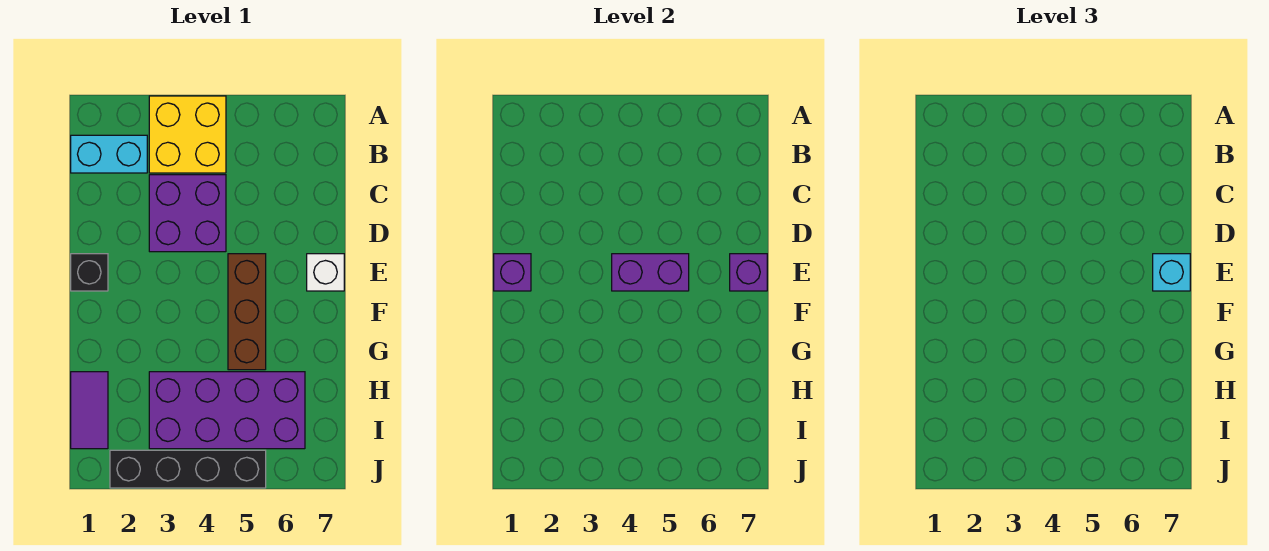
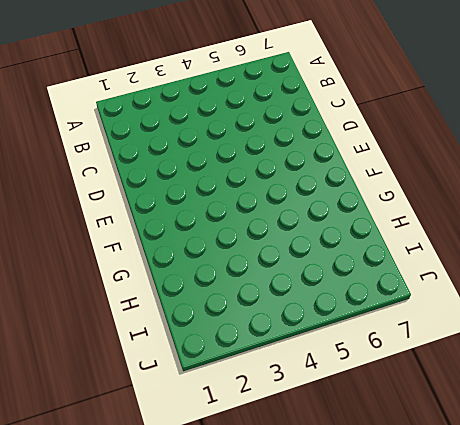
none -> yellow brick A3:B4 level 1
none -> cyan brick B1:B2 level 1
none -> purple brick C3:D4 level 1

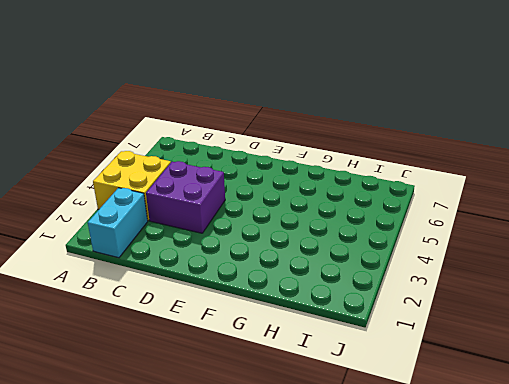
none -> black brick E1 level 1
none -> brown brick E5:G5 level 1
none -> white brick E7 level 1

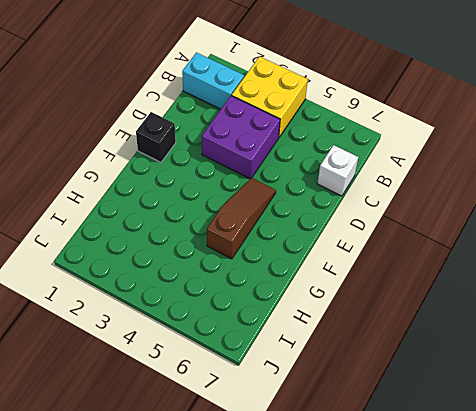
white brick C7 level 1 -> white brick E7 level 1
brown slope E5:G5 level 1 top G -> brown brick E5:G5 level 1
none -> purple tile H1:I1 level 1
none -> purple brick H3:I6 level 1
none -> black brick J2:J5 level 1

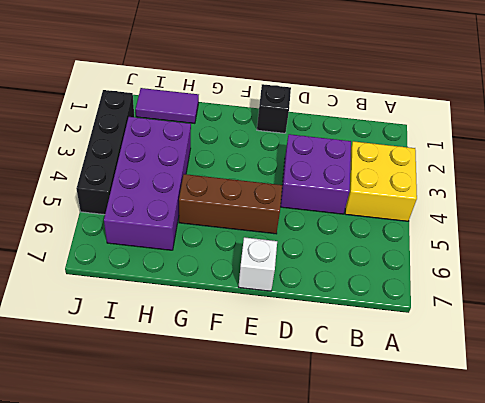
none -> cyan brick B1:B2 level 1
none -> purple brick E1 level 2
none -> purple brick E4:E5 level 2

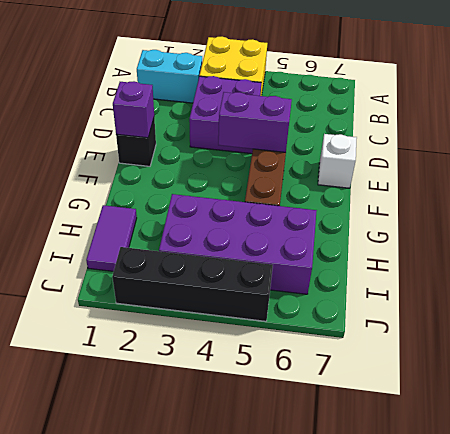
none -> purple brick E7 level 2
none -> cyan brick E7 level 3

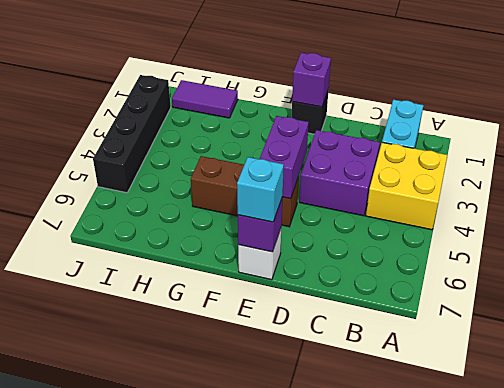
none -> purple brick H3:I6 level 1

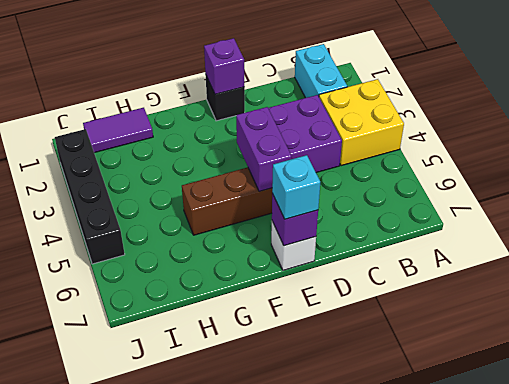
none -> purple brick H3:I6 level 1

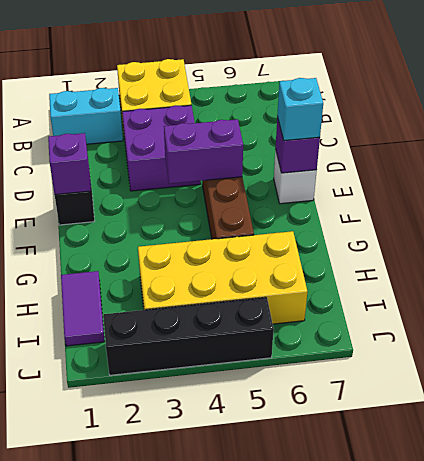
yellow brick H3:I6 level 1 -> purple brick H3:I6 level 1

